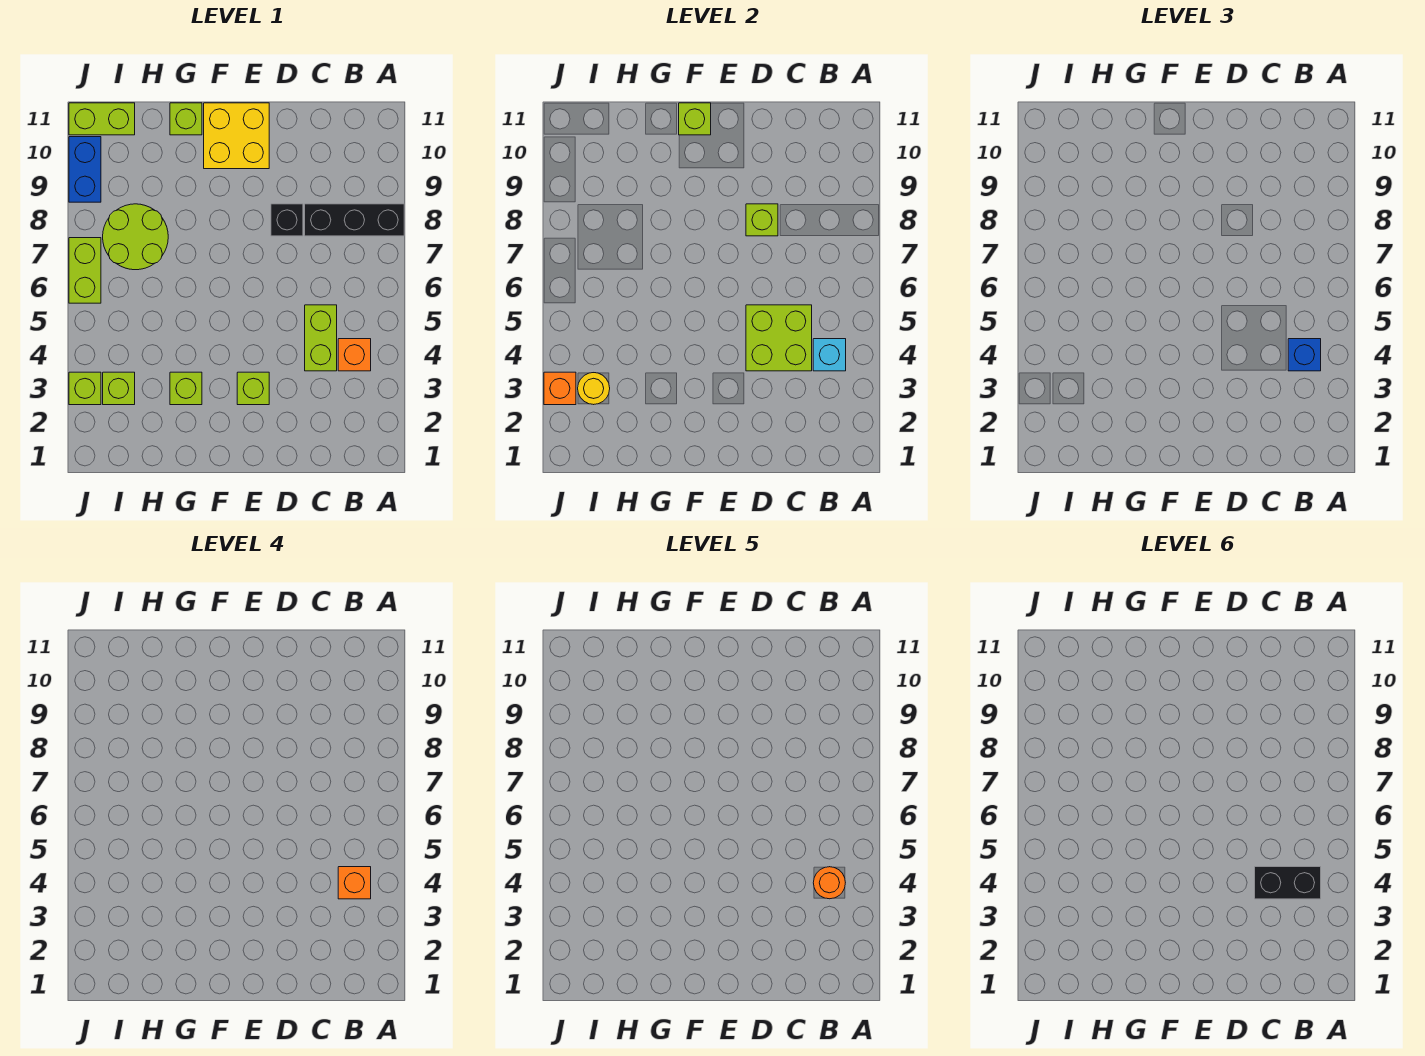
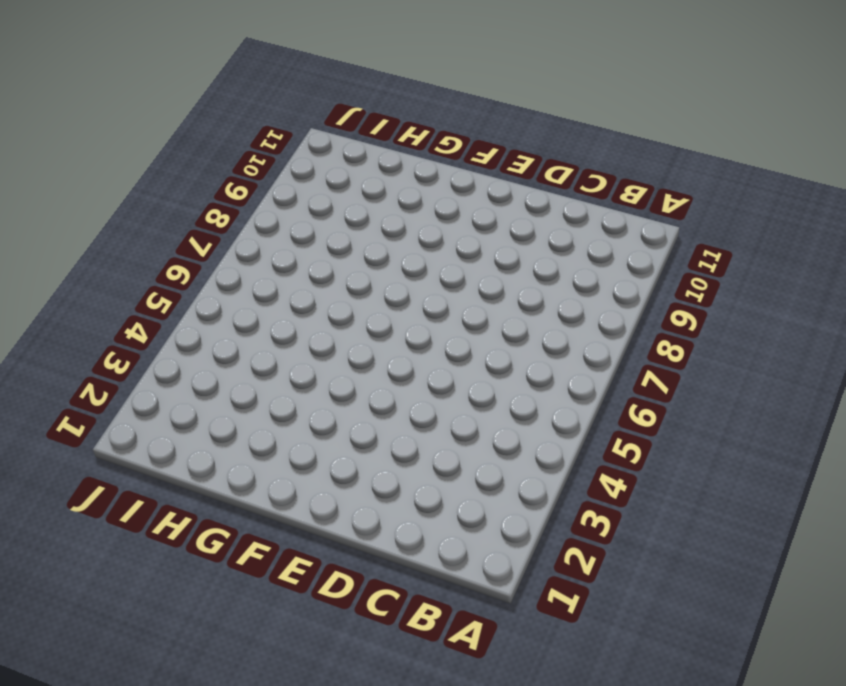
none -> black brick A8:C8 level 1
none -> orange brick B4 level 1
none -> lime brick C4:C5 level 1

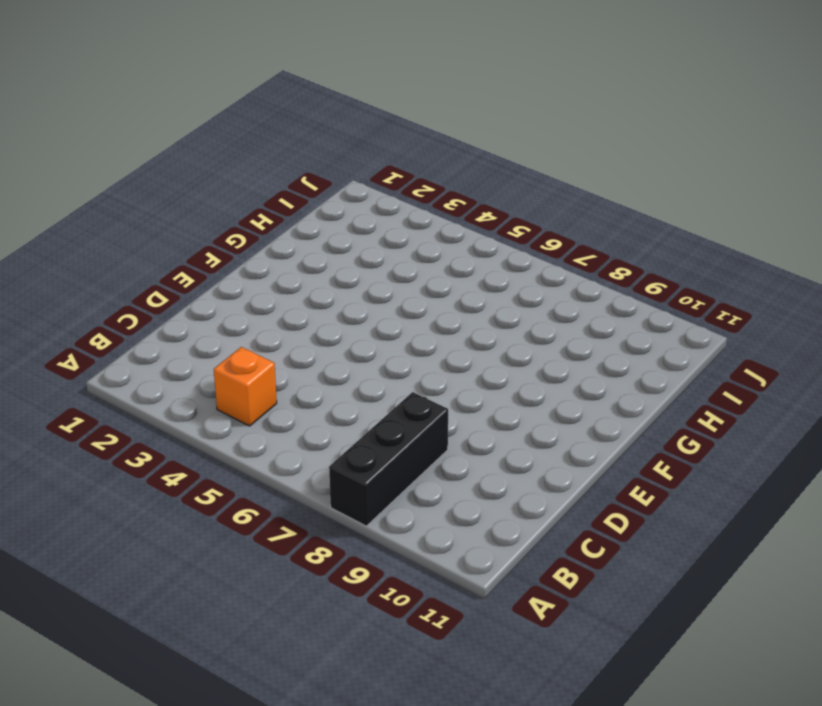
none -> lime brick C4:C5 level 1
none -> black brick D8 level 1
none -> lime brick E3 level 1

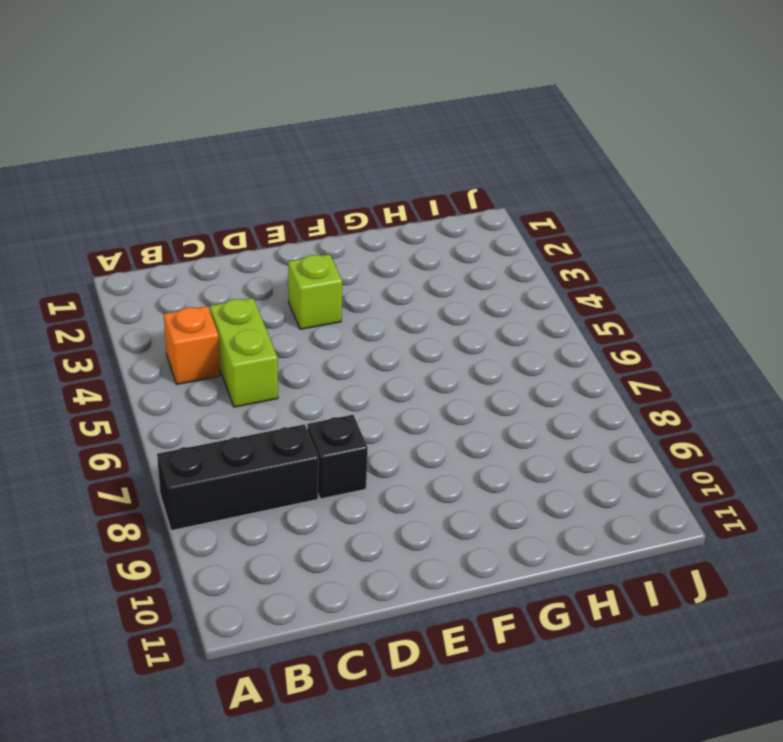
none -> yellow brick E10:F11 level 1
none -> lime brick G3 level 1
none -> lime brick G11 level 1

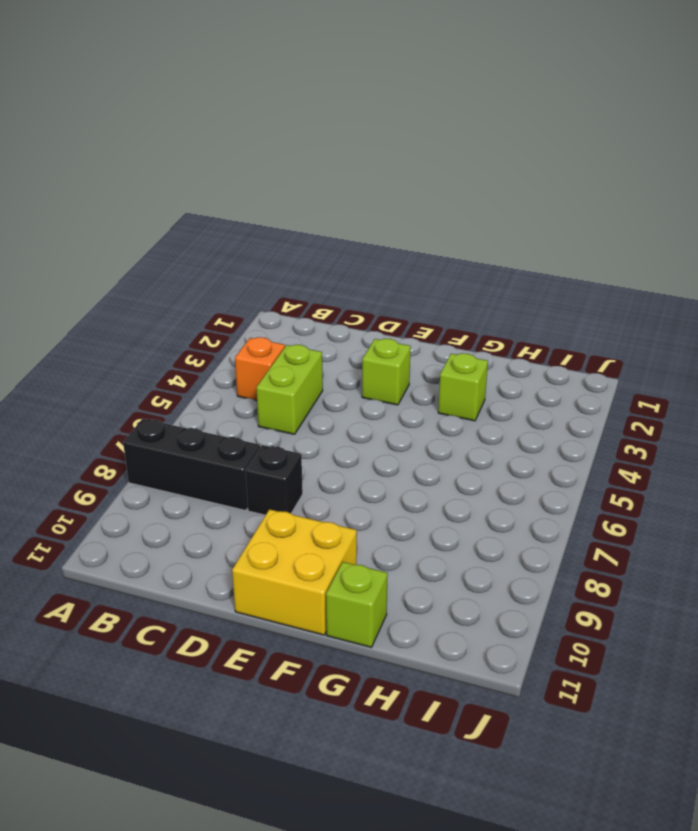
none -> lime round brick H7:I8 level 1
none -> lime brick I3 level 1
none -> lime brick I11:J11 level 1

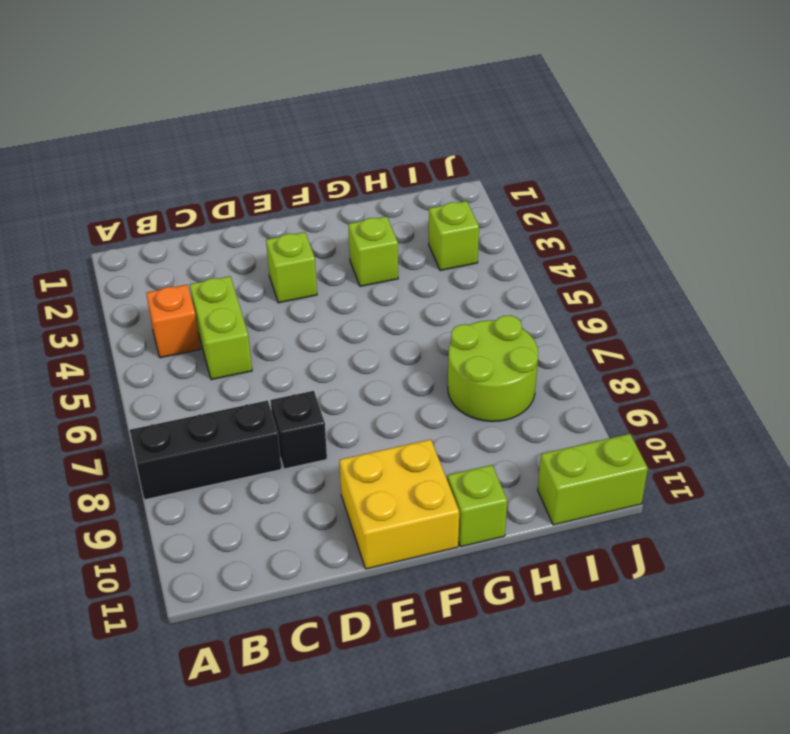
none -> lime brick J3 level 1
none -> lime brick J6:J7 level 1
none -> blue brick J9:J10 level 1

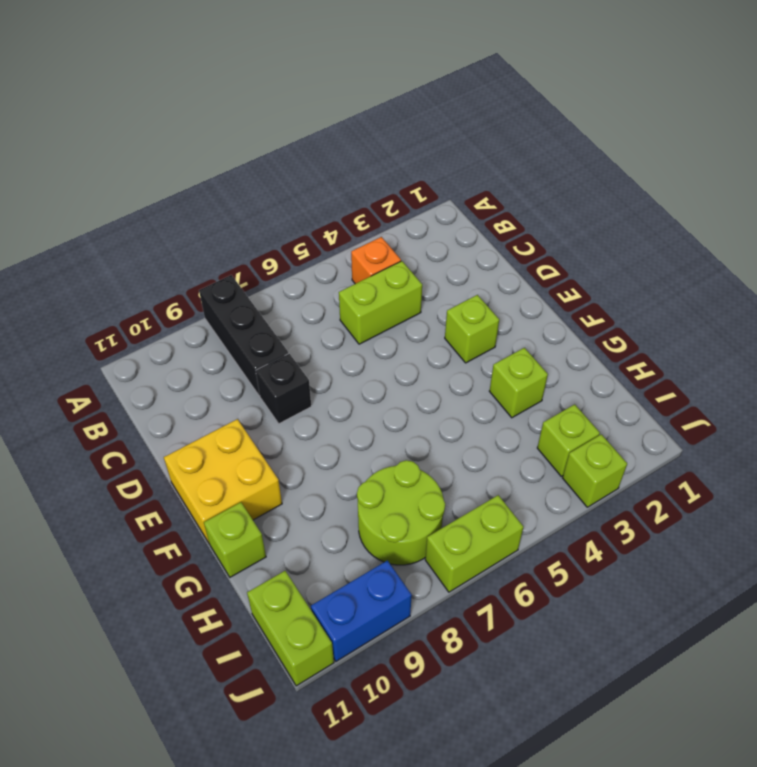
none -> cyan brick B4 level 2
none -> lime brick C4:D5 level 2
none -> lime brick D8 level 2

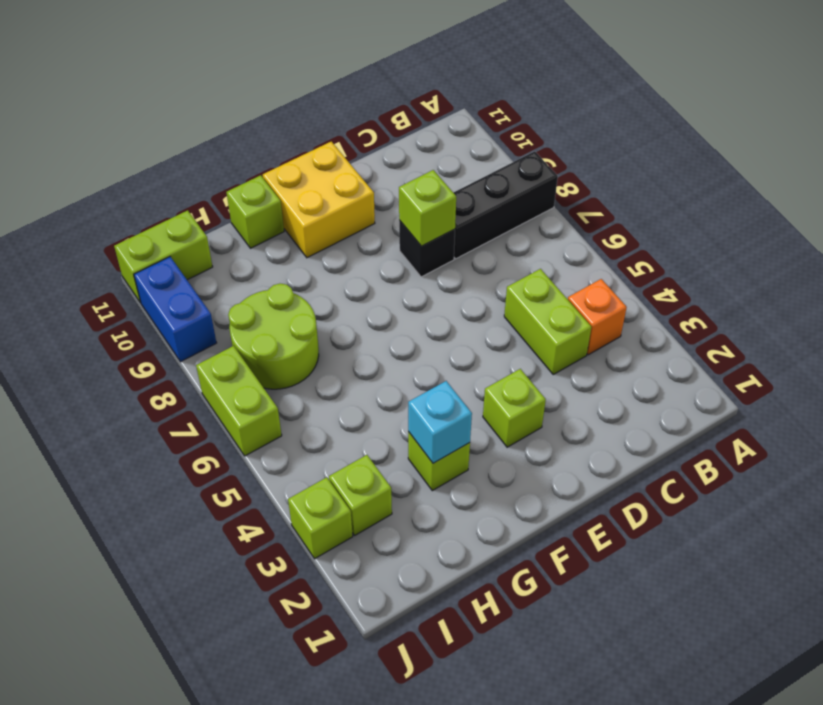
cyan brick G3 level 2 -> cyan brick B4 level 2
none -> lime brick C4:D5 level 2
none -> lime brick F11 level 2
none -> yellow round brick I3 level 2

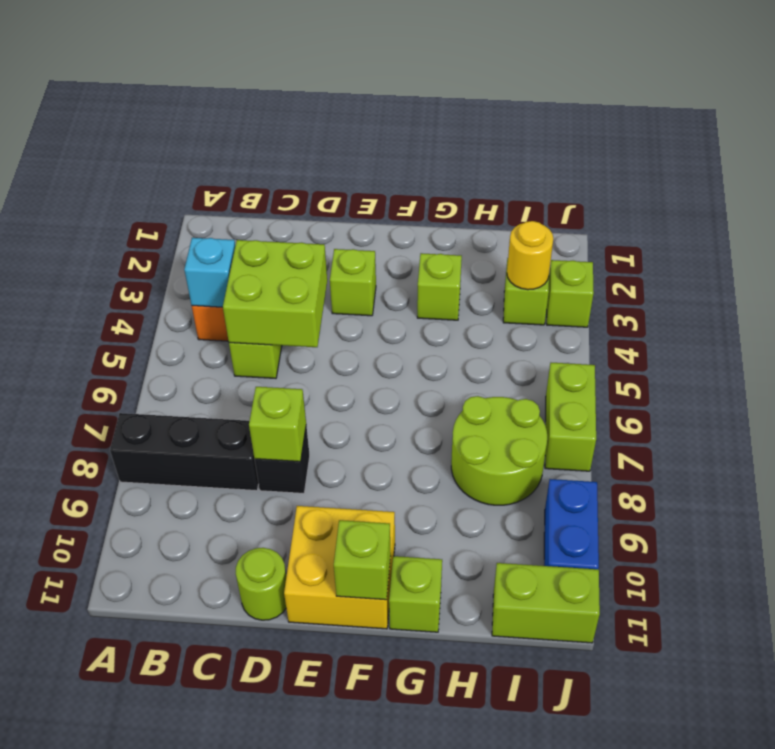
lime round brick D11 level 1 -> none
none -> orange brick J3 level 2
none -> blue brick B4 level 3
none -> orange brick B4 level 4

